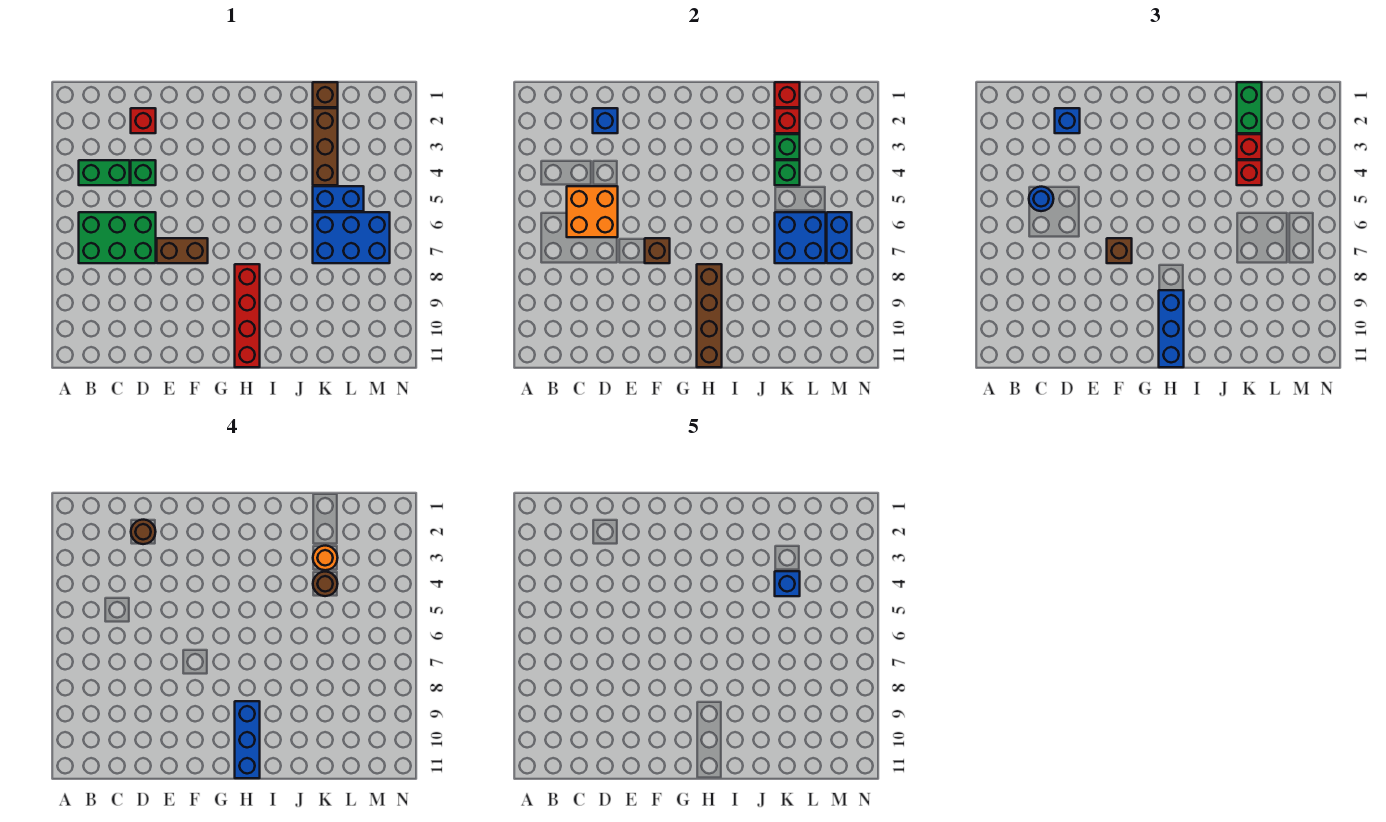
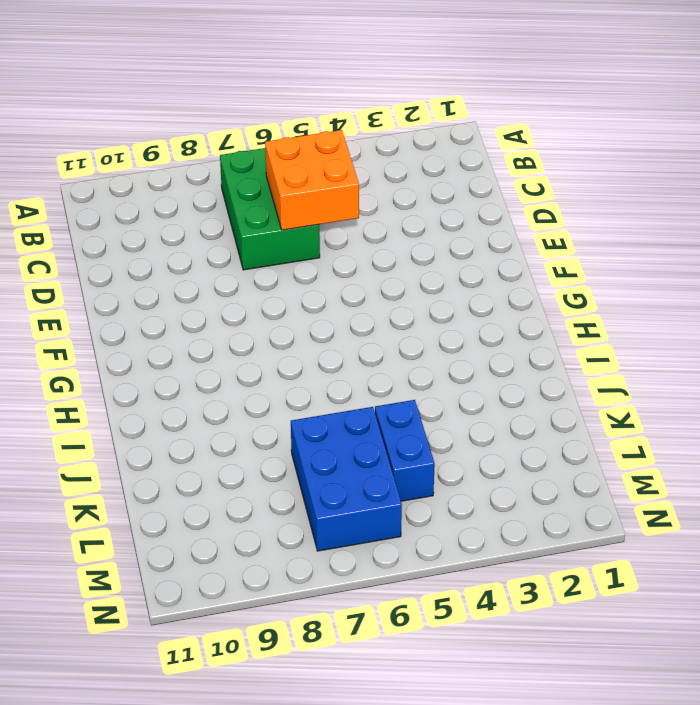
none -> green brick B4:C4 level 1
none -> red brick D2 level 1
none -> green brick D4 level 1
none -> brown brick E7:F7 level 1

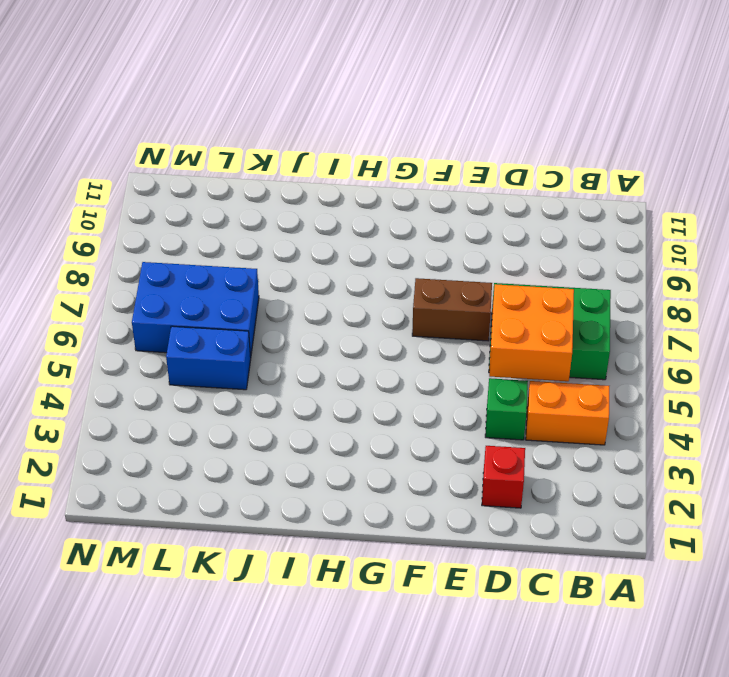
orange brick B4:C4 level 1 -> green brick B4:C4 level 1
none -> red brick H8:H11 level 1
none -> brown brick K1 level 1
none -> brown brick K2:K4 level 1
none -> blue brick D2 level 2

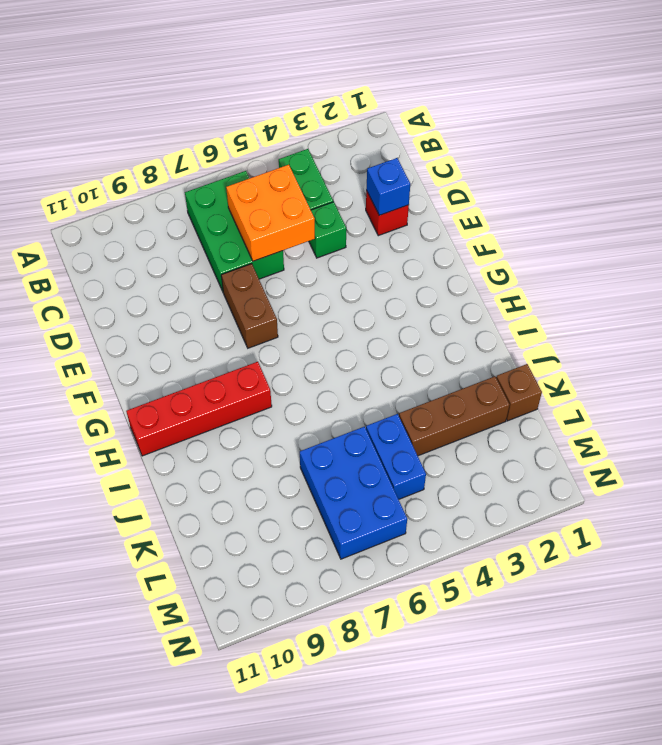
none -> brown brick F7 level 2
none -> brown brick H8:H11 level 2
none -> red brick K1 level 2
none -> red brick K2 level 2

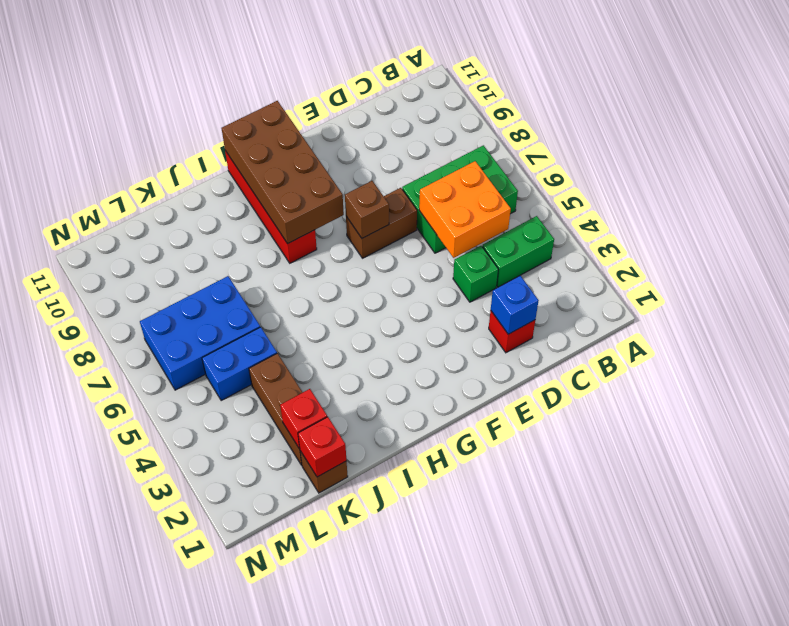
brown brick G8:H11 level 2 -> brown brick H8:H11 level 2
none -> green brick K3 level 2
none -> green brick K4 level 2
none -> blue brick K6:L7 level 2
none -> blue brick M6:M7 level 2

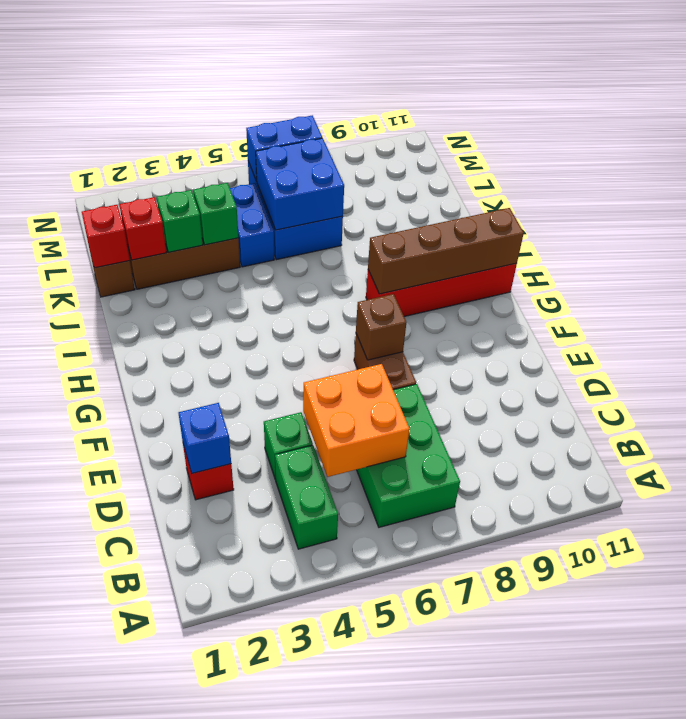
none -> blue round brick C5 level 3
none -> blue brick D2 level 3
none -> brown brick F7 level 3
none -> blue brick H9:H11 level 3

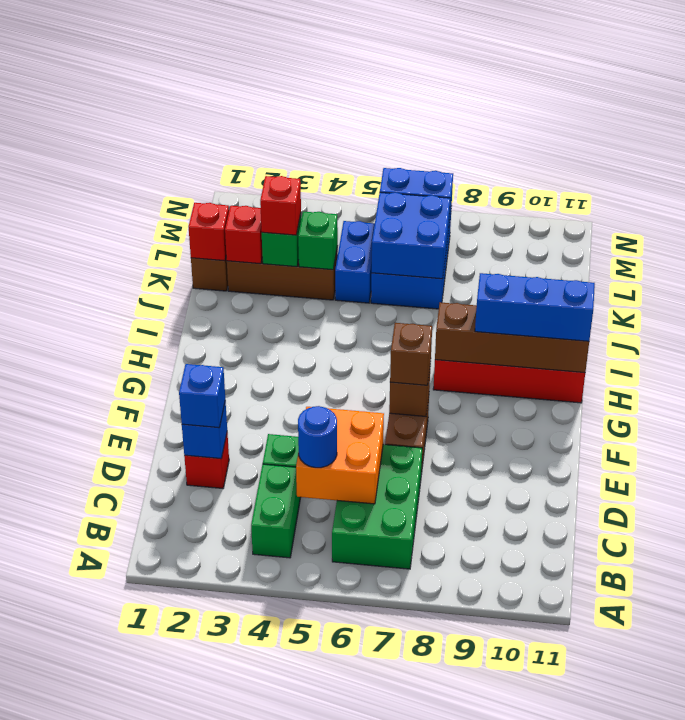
none -> green brick K1:K2 level 3
none -> red brick K4 level 3
none -> brown round brick D2 level 4
none -> blue brick H9:H11 level 4

